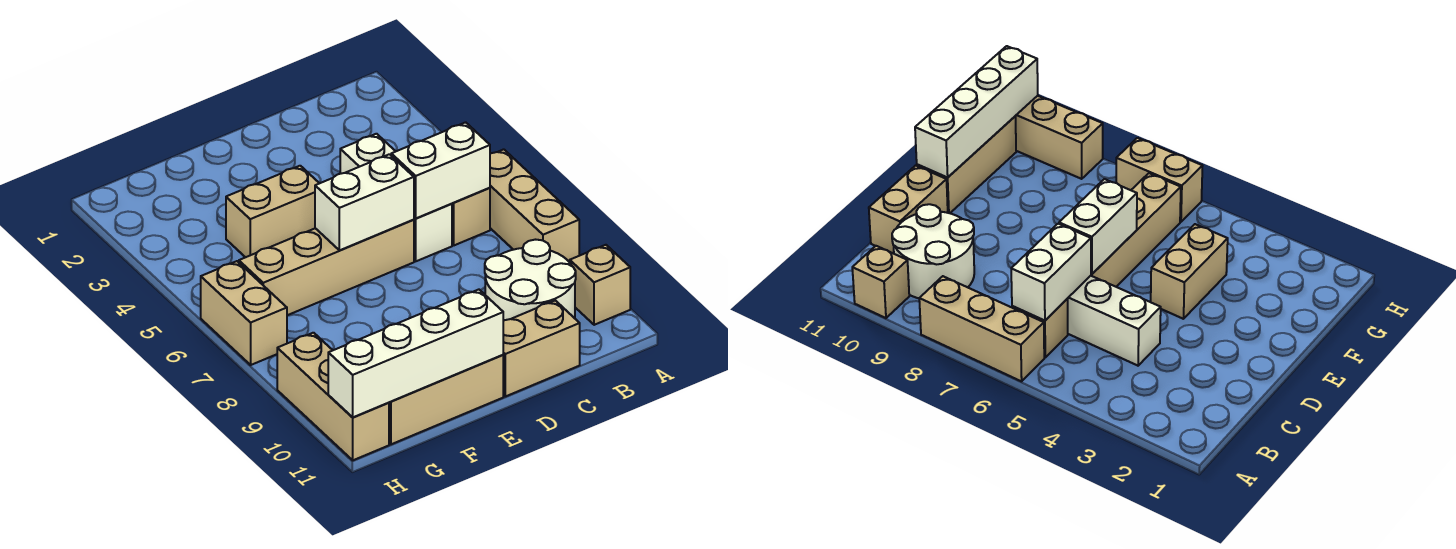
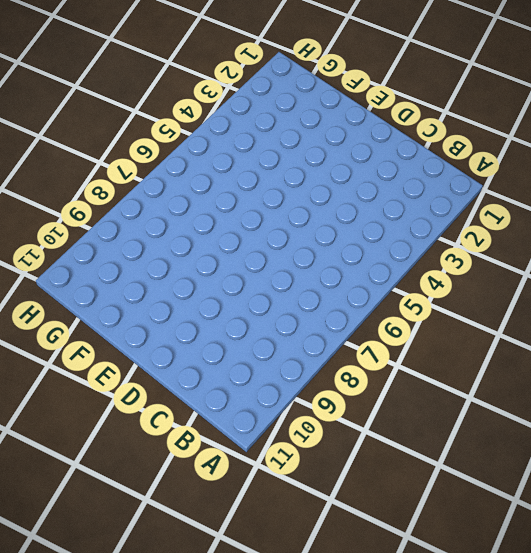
none -> tan brick A6:A8 level 1
none -> tan brick A10 level 1
none -> tan brick B6 level 1

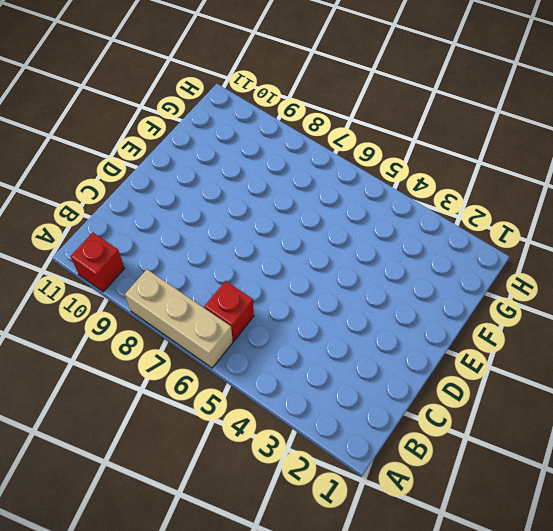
red brick A10 level 1 -> tan brick A10 level 1
red brick B6 level 1 -> tan brick B6 level 1
none -> white round brick B9:C10 level 1
none -> white brick C4:C6 level 1
none -> tan brick C11:D11 level 1

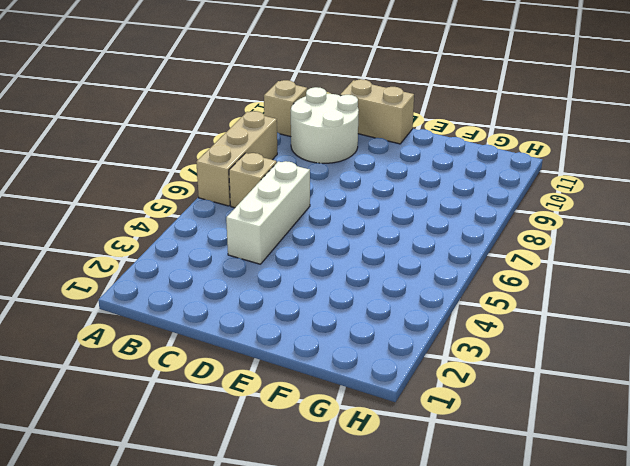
none -> tan brick D6:G6 level 1
none -> tan brick E4:F4 level 1
none -> tan brick E11:G11 level 1

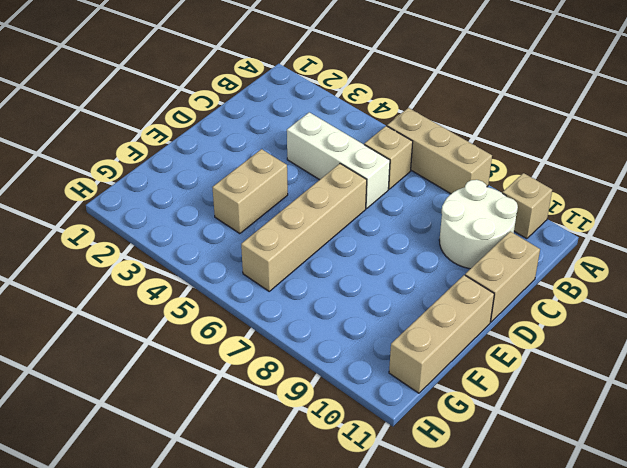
none -> tan brick H6:H7 level 1
none -> tan brick H9:H11 level 1
none -> white brick B6:C6 level 2

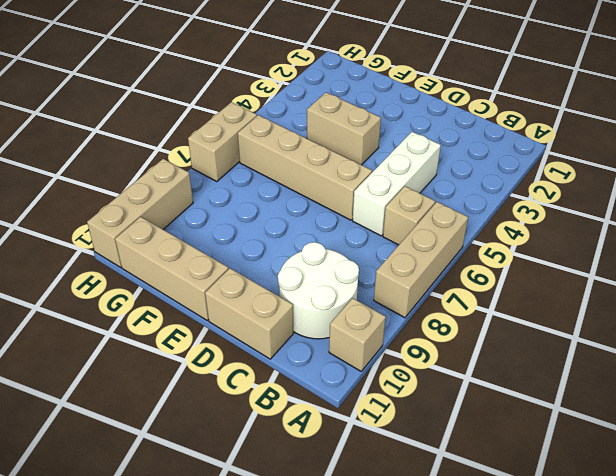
none -> white brick B6:C6 level 2
none -> white brick D6:E6 level 2
none -> white brick E11:H11 level 2

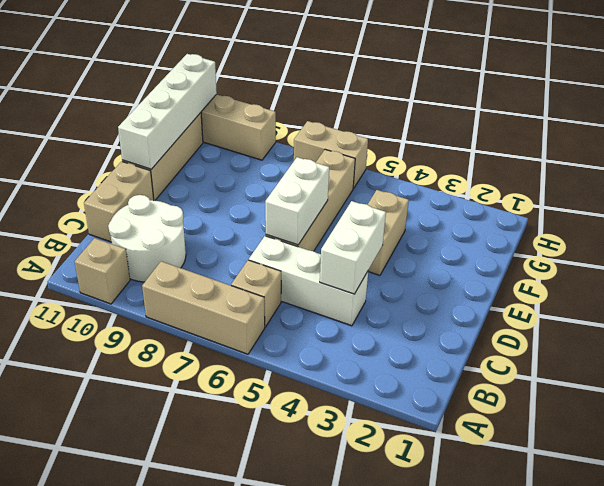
white brick C4:D4 level 2 -> white brick B6:C6 level 2

